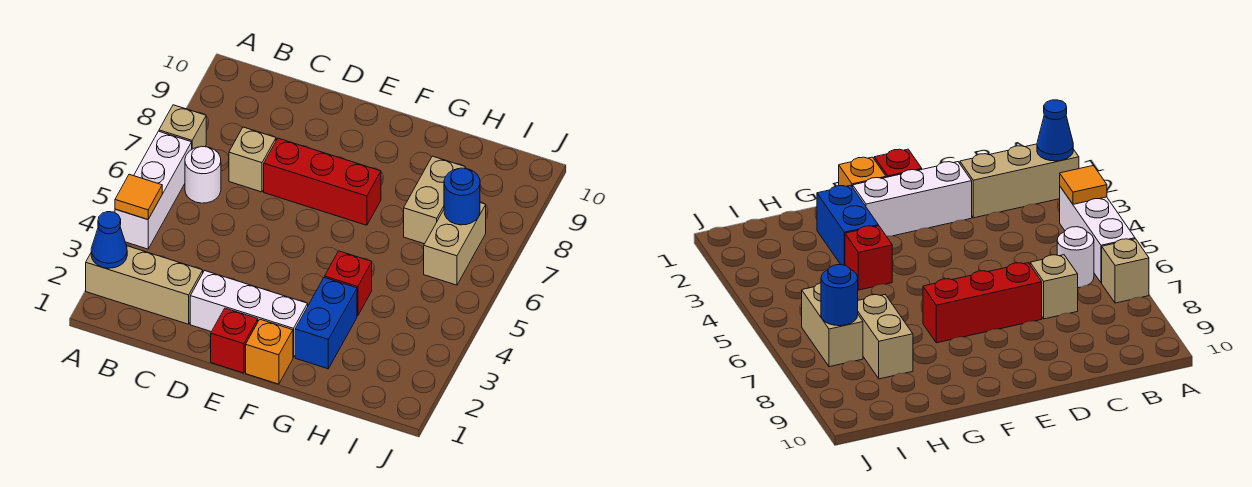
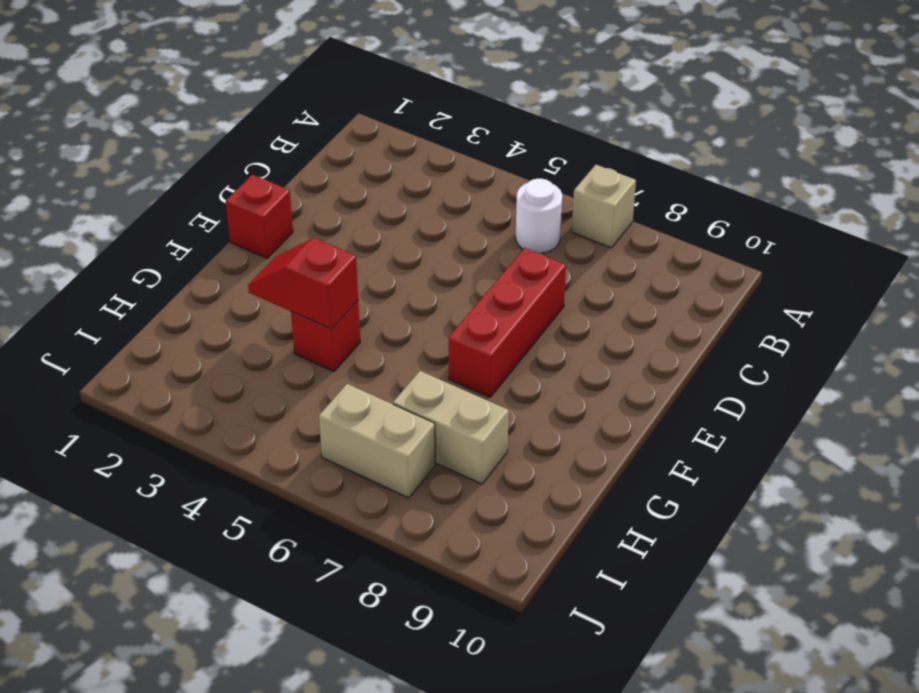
red slope G3:G4 level 2 top 4 -> none
none -> tan brick A2:C2 level 1
none -> white brick A4:A6 level 1
none -> tan brick C7 level 1

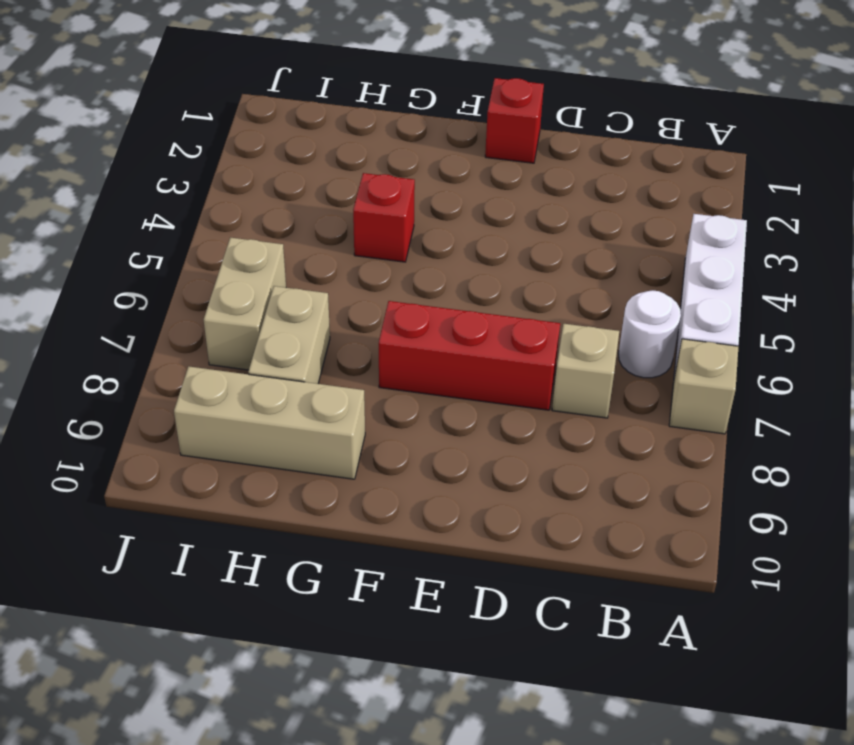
tan brick G9:I9 level 1 -> tan brick A2:C2 level 1
none -> white brick D2:F2 level 1
none -> orange brick F1 level 1
none -> blue brick G2:G3 level 1

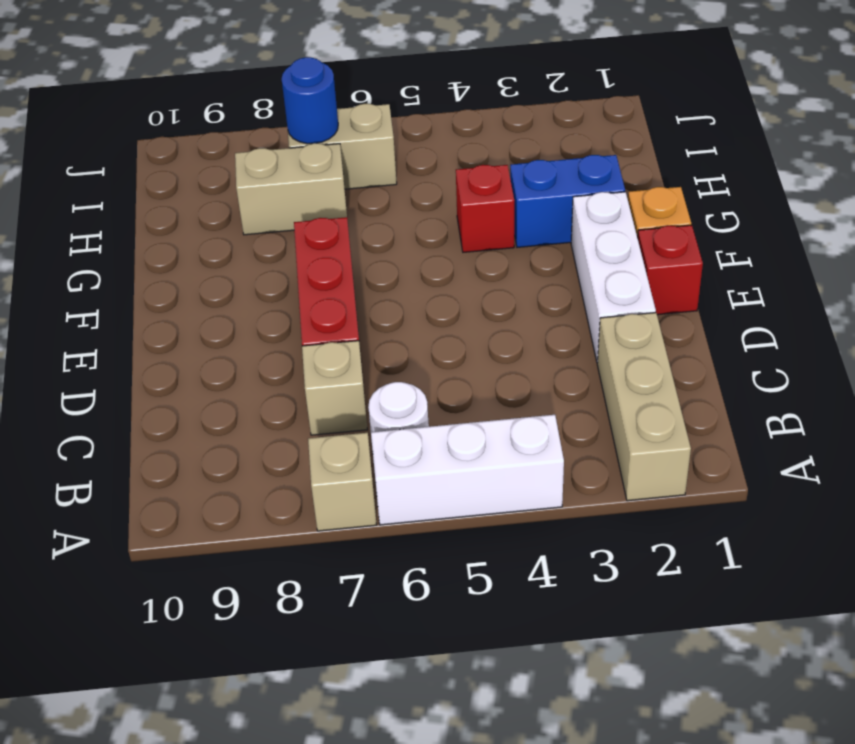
none -> blue cone A2 level 2
none -> orange tile A4 level 2

